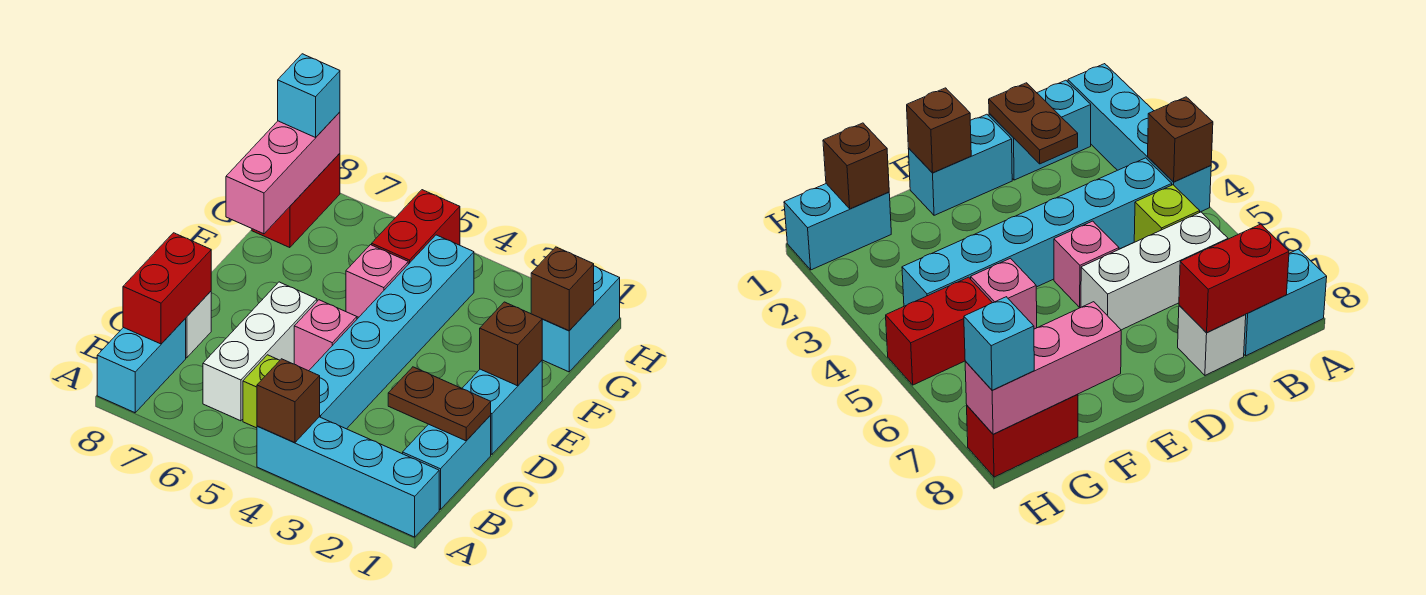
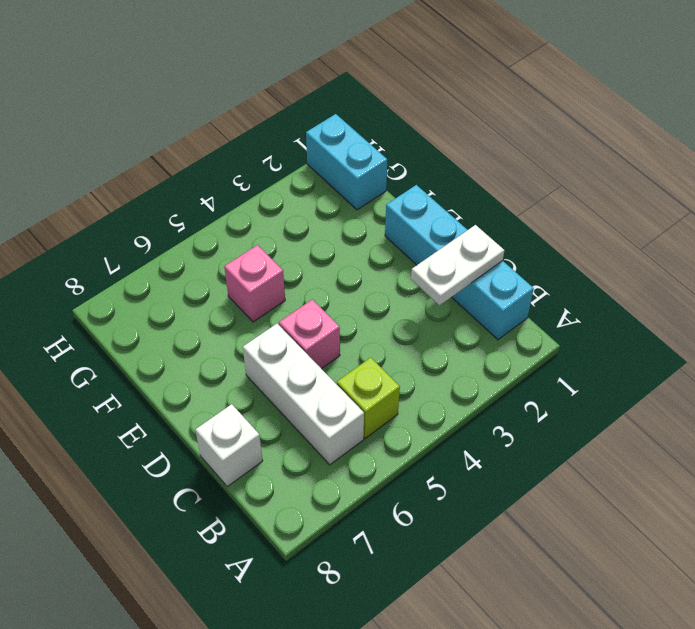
white plate C1:C2 level 2 -> brown plate C1:C2 level 2
none -> cyan brick A1:A4 level 1
none -> cyan brick A8:B8 level 1
none -> cyan brick B4:G4 level 1

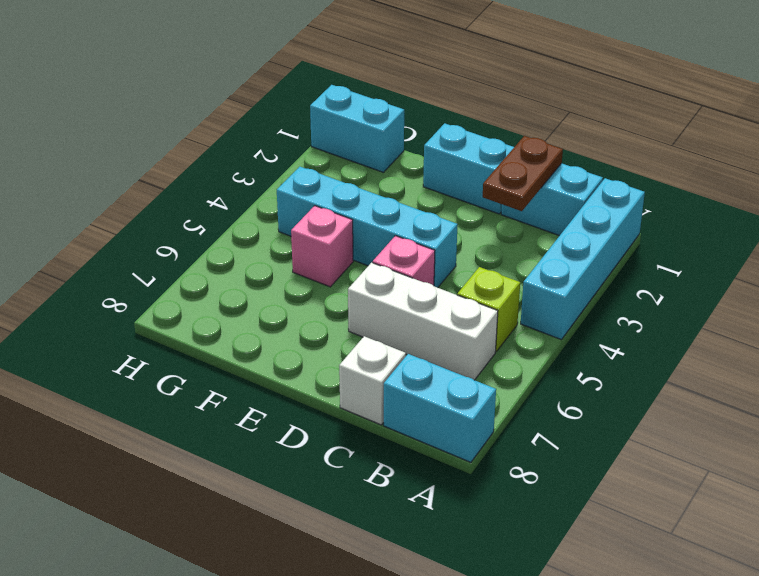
cyan brick D4:G4 level 1 -> cyan brick B4:G4 level 1
none -> red brick G5:H5 level 1
none -> red brick G8:H8 level 1
none -> brown brick A4 level 2

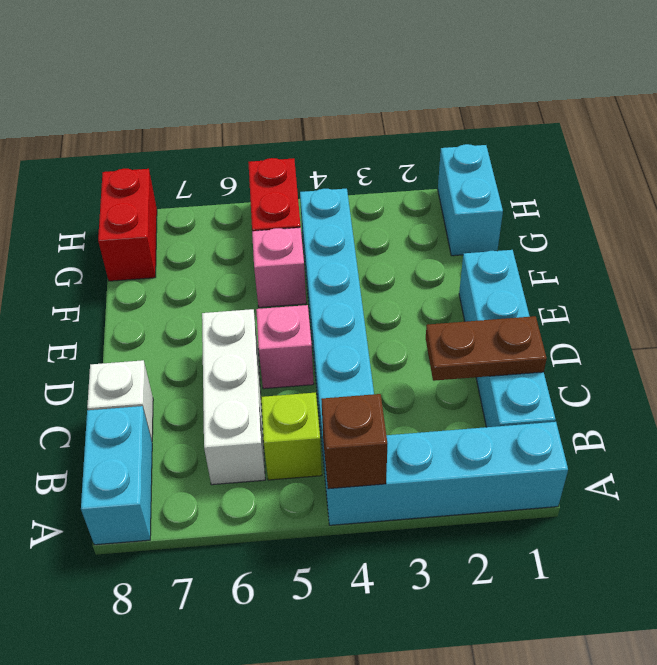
none -> red brick B8:C8 level 2
none -> brown brick E1 level 2
none -> pink brick F8:H8 level 2

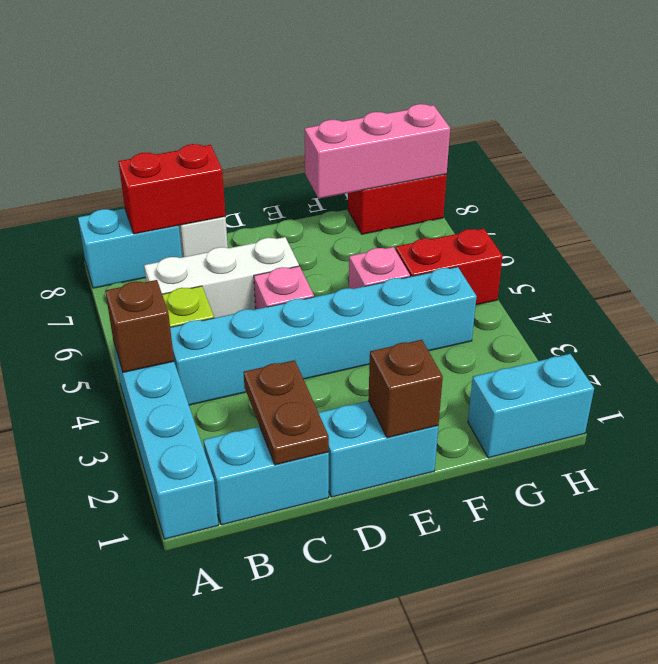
none -> brown brick G1 level 2
none -> cyan brick H8 level 3

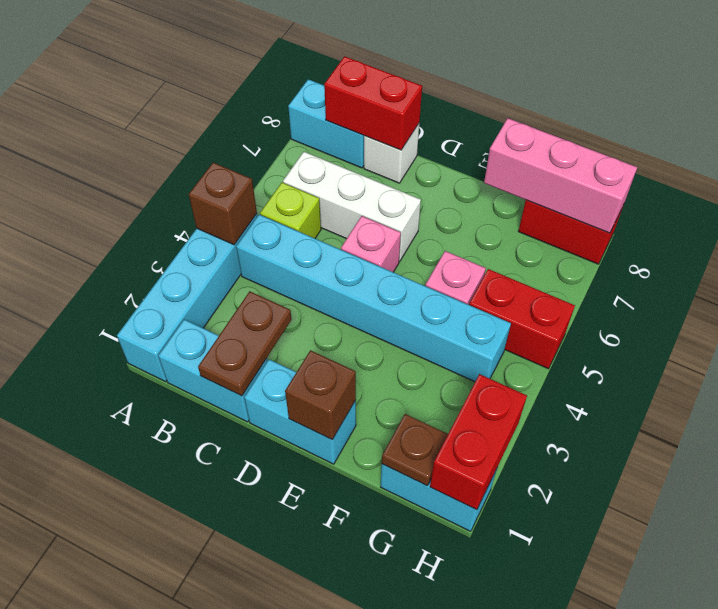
brown plate G1 level 2 -> brown brick G1 level 2
red brick H1:H2 level 2 -> none
none -> cyan brick H8 level 3

